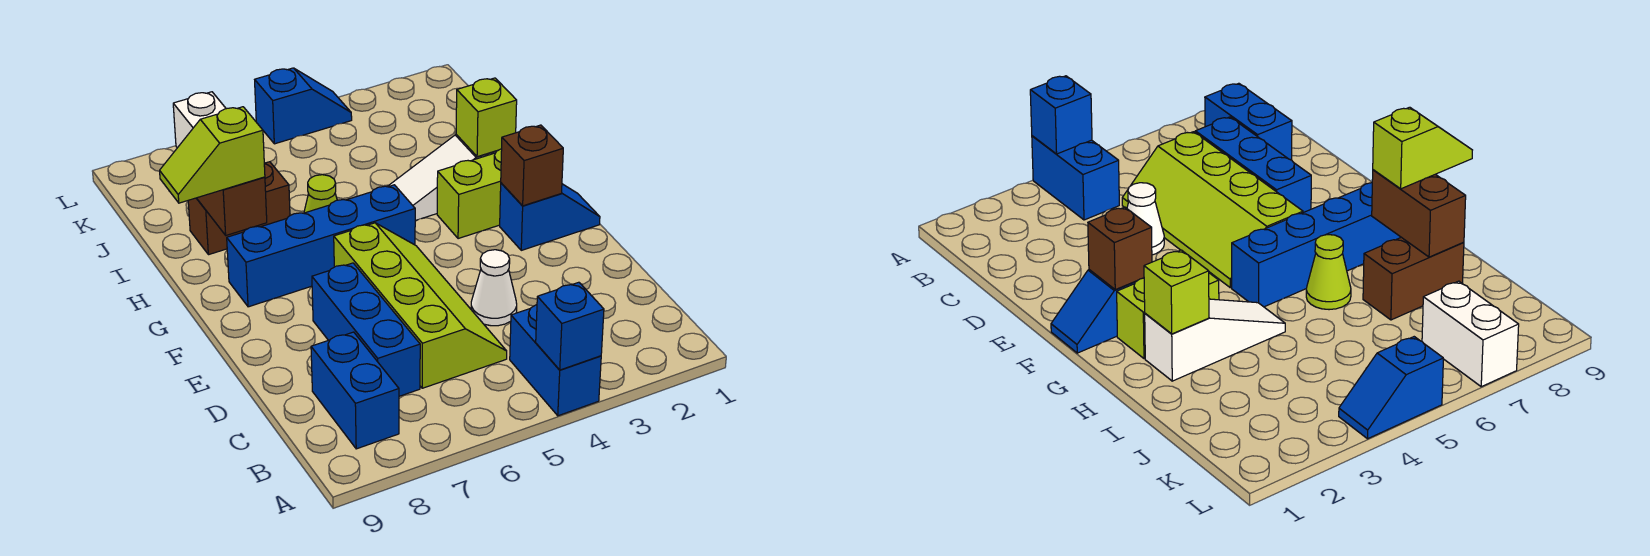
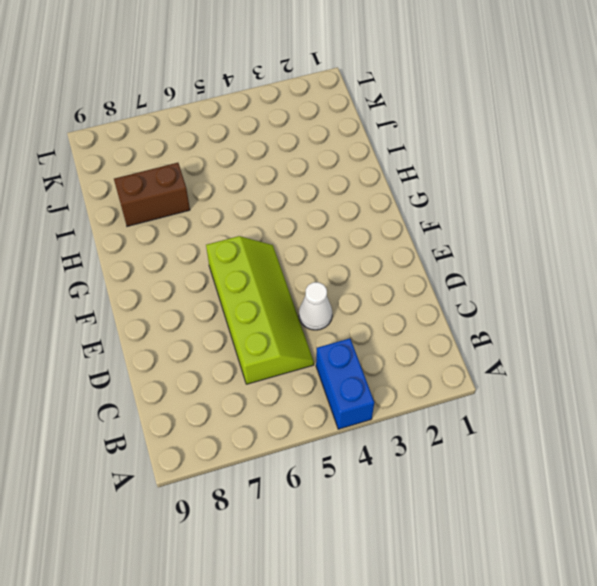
none -> blue brick B8:C8 level 1
none -> blue brick C7:E7 level 1
none -> blue slope F1:F2 level 1 top 2

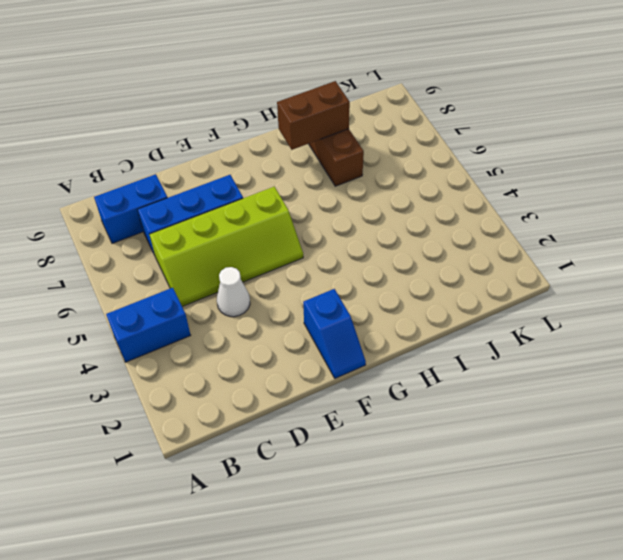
none -> lime brick G2:G3 level 1
none -> blue brick G5:G8 level 1
none -> white slope H2:H4 level 1 top 2

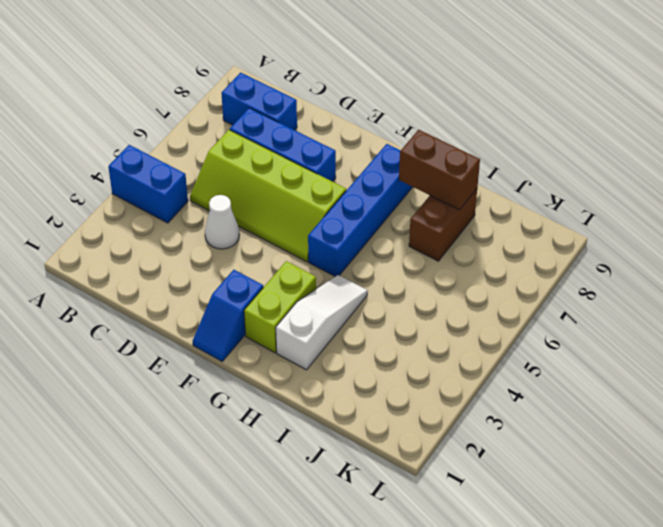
none -> lime cone H6 level 1
none -> white brick K7:L7 level 1
none -> blue slope L4:L5 level 1 top 5

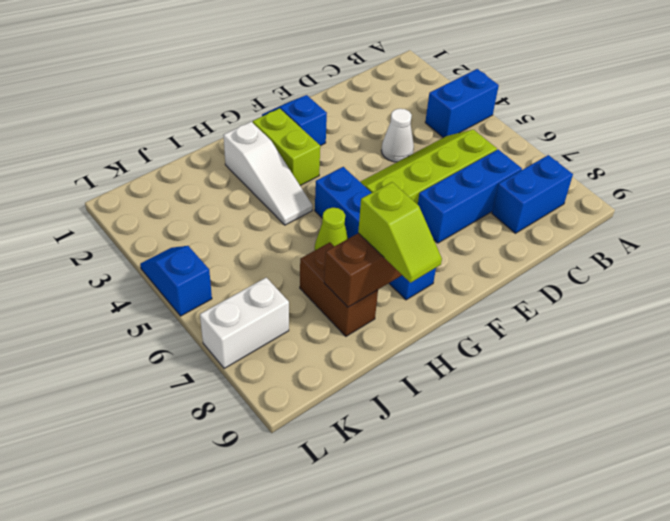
none -> blue brick A4 level 2
none -> brown brick F2 level 2
none -> lime brick H2 level 2

